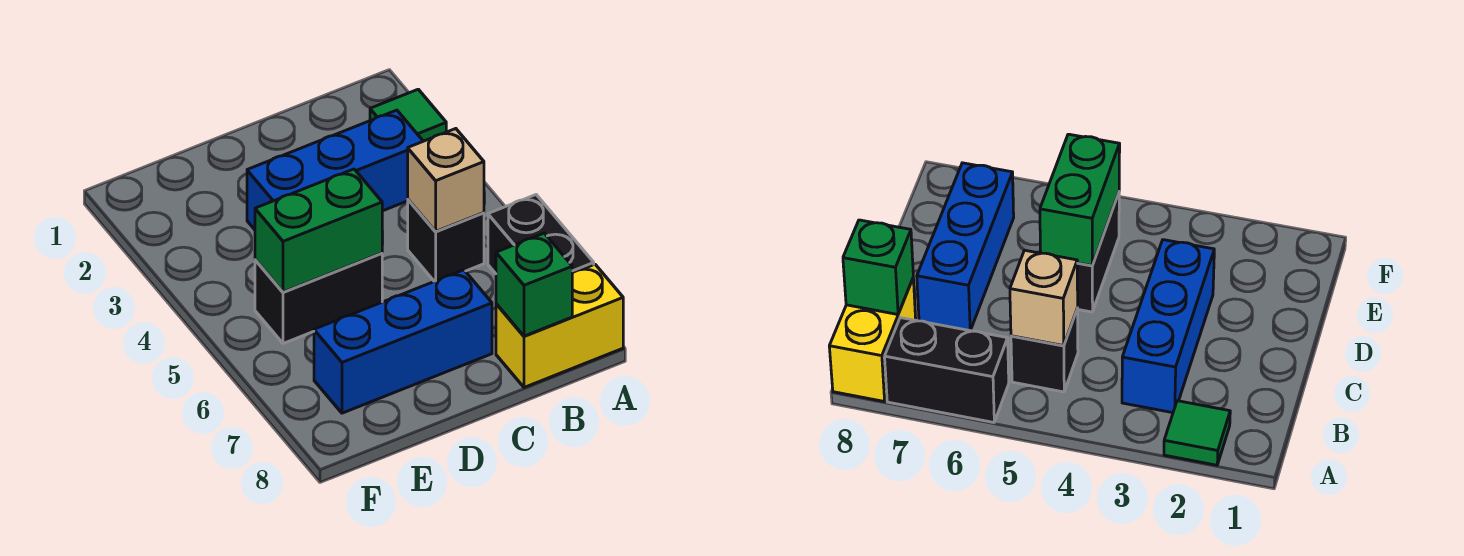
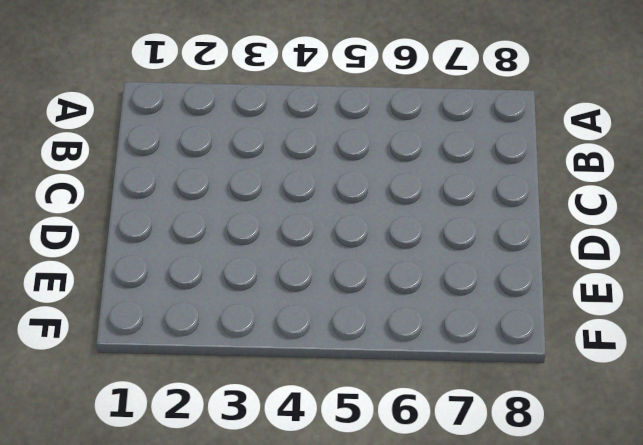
none -> green tile A2 level 1
none -> black brick A6:A7 level 1

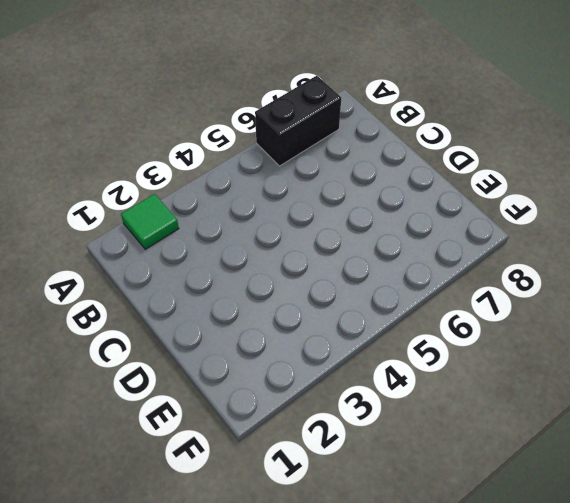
none -> yellow brick A8:B8 level 1
none -> blue brick B3:D3 level 1

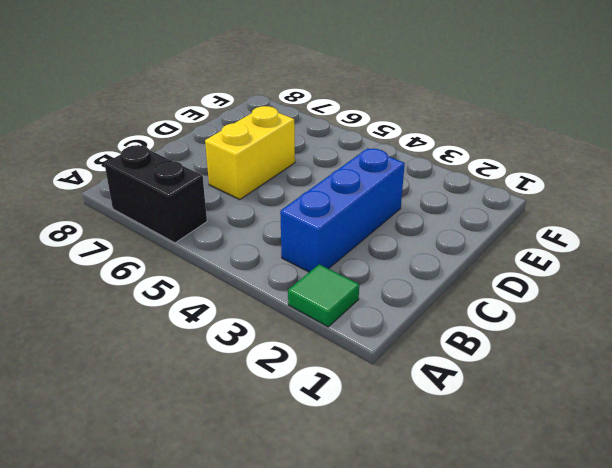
yellow brick C6:D6 level 1 -> yellow brick A8:B8 level 1
none -> black brick B5 level 1
none -> blue brick C7:E7 level 1

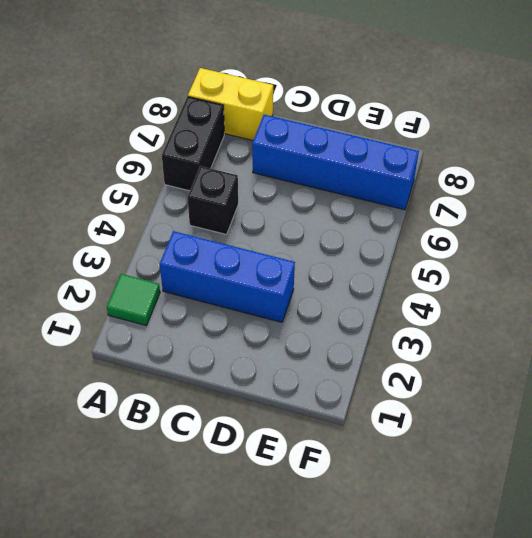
blue brick C7:F7 level 1 -> blue brick C7:E7 level 1
none -> black brick D5:E5 level 1
none -> tan brick B5 level 2

